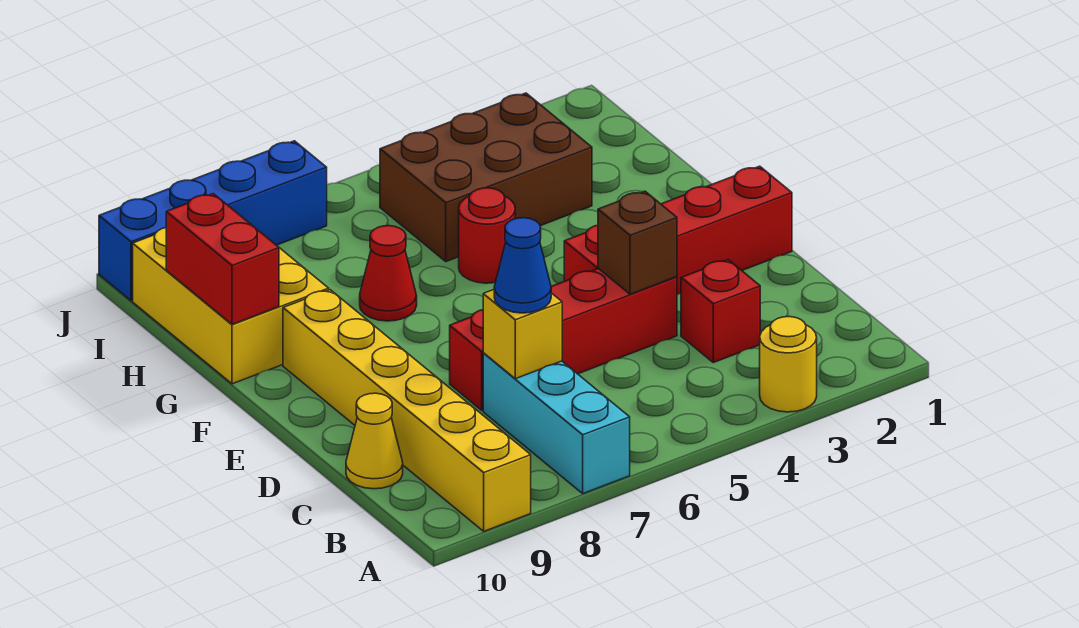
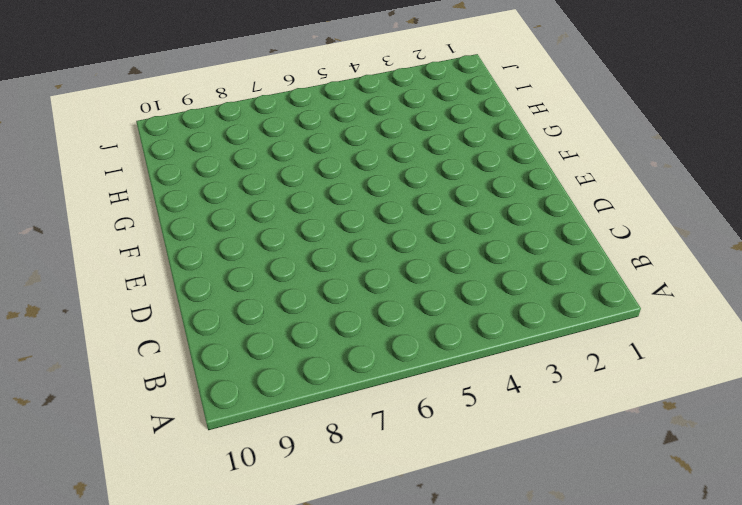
none -> yellow round brick A3 level 1
none -> cyan brick A7:C7 level 1
none -> yellow brick A9:F9 level 1

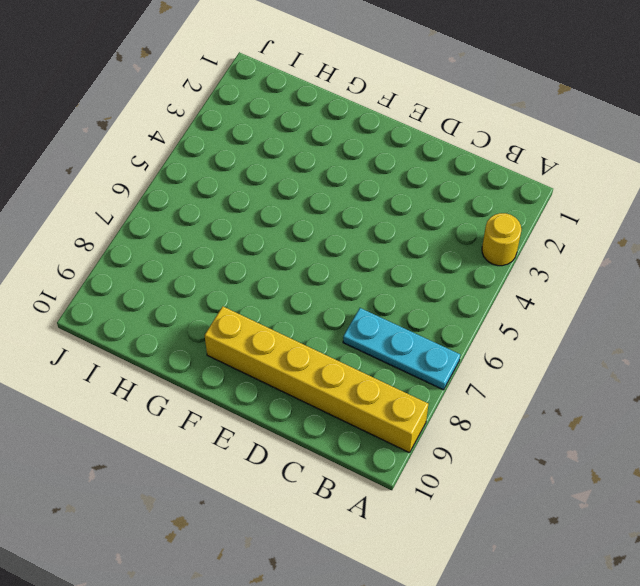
cyan plate A7:C7 level 1 -> cyan brick A7:C7 level 1
none -> red brick C3 level 1
none -> yellow cone C10 level 1
none -> red brick D4:D7 level 1

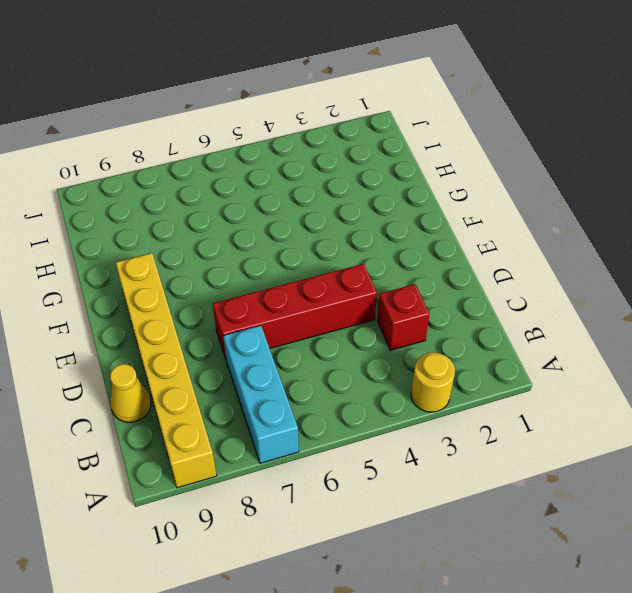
none -> red brick E1:E4 level 1
none -> red round brick G5 level 1
none -> red cone G7 level 1

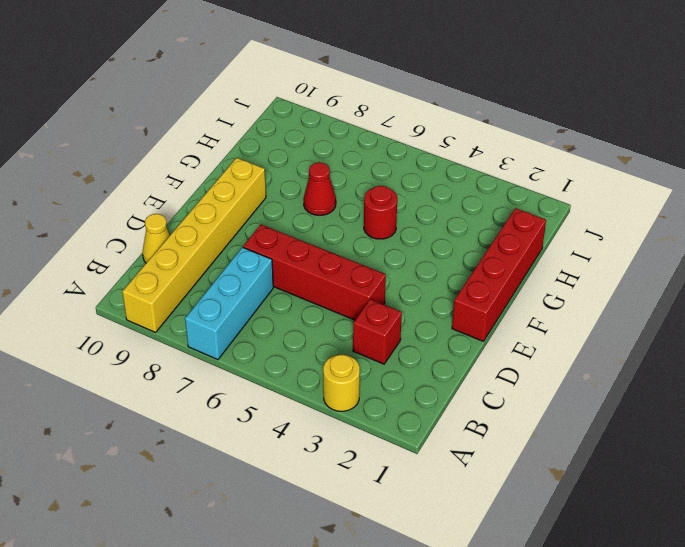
red brick E1:H1 level 1 -> red brick E1:E4 level 1
none -> yellow brick G9:I10 level 1
none -> brown brick H3:I5 level 1
none -> blue brick J7:J10 level 1

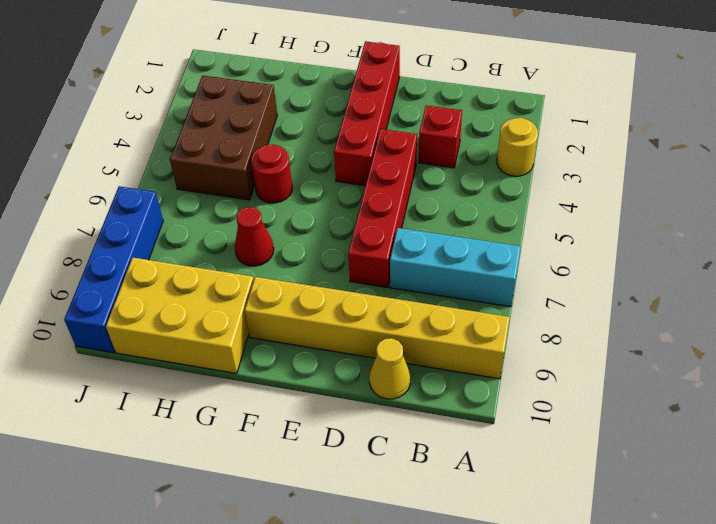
none -> yellow brick C7 level 2
none -> brown brick D4 level 2
none -> red brick G10:H10 level 2

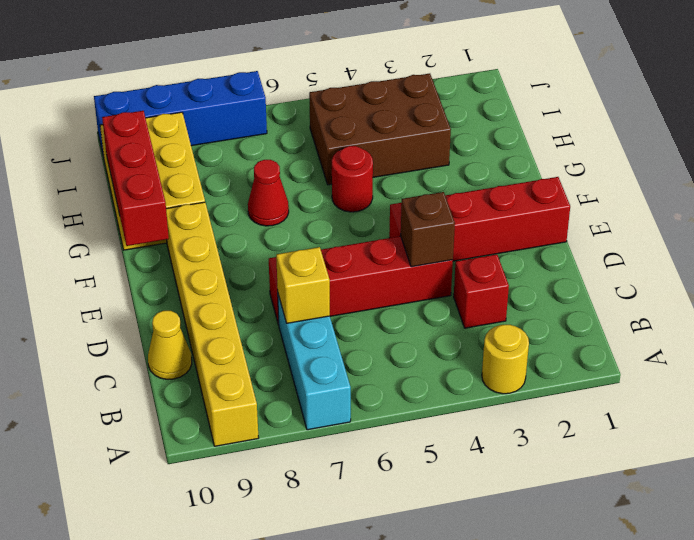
red brick F10:H10 level 2 -> red brick G10:H10 level 2
none -> blue cone C7 level 3

